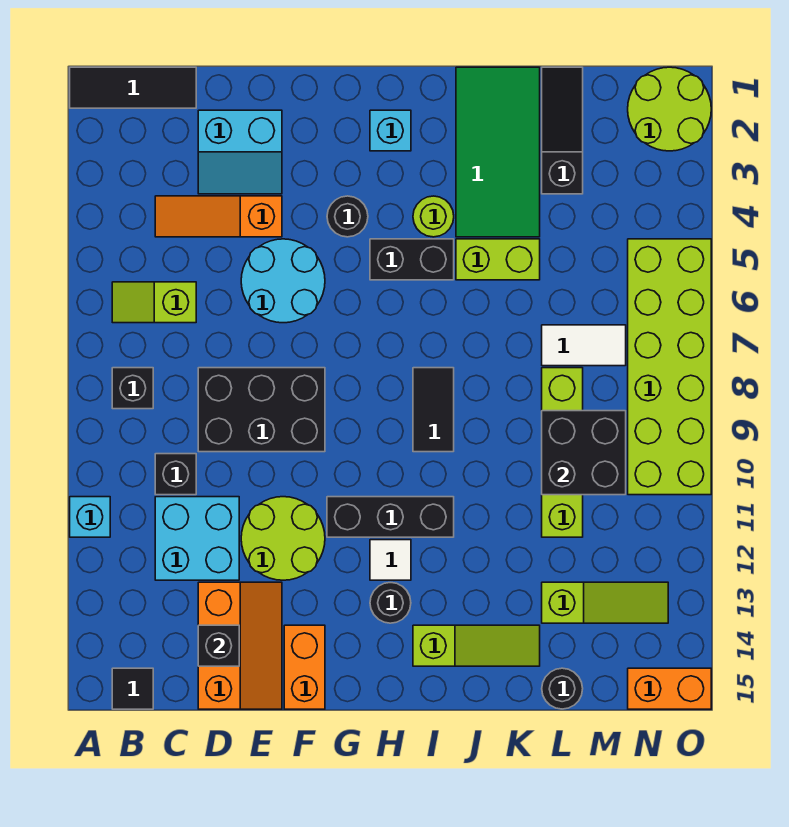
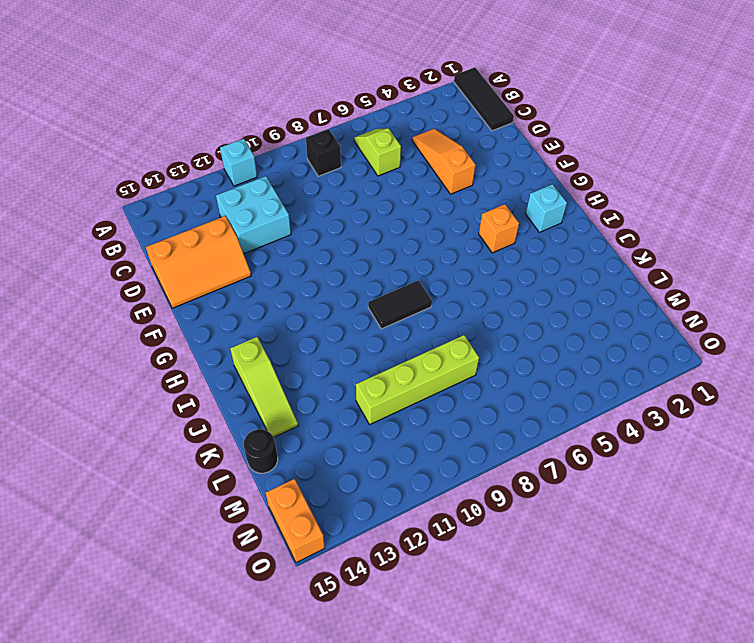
orange brick H4 level 1 -> none
none -> black tile B15 level 1
none -> black brick C10 level 1
none -> cyan slope D2:E3 level 1 top 2
none -> black brick D8:F9 level 1

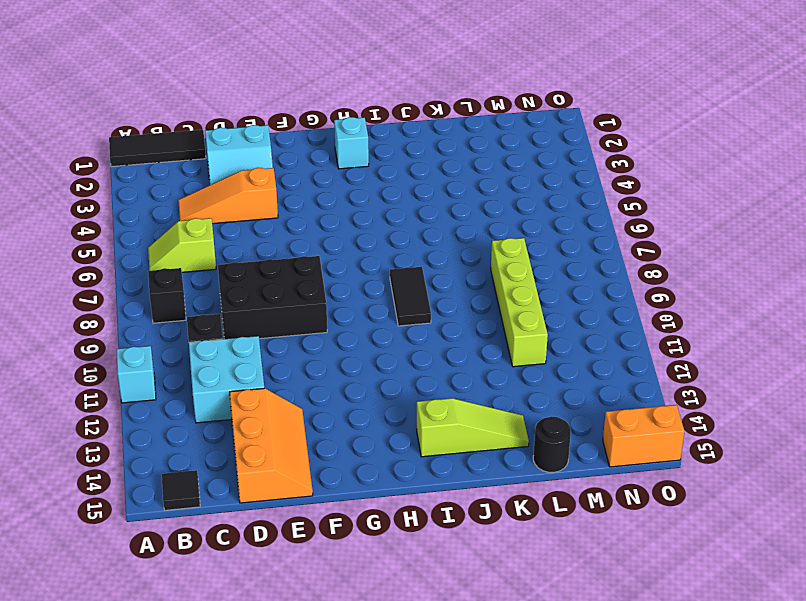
none -> cyan round brick E5:F6 level 1
none -> lime round brick E11:F12 level 1
none -> orange brick F14:F15 level 1
none -> black round brick G4 level 1

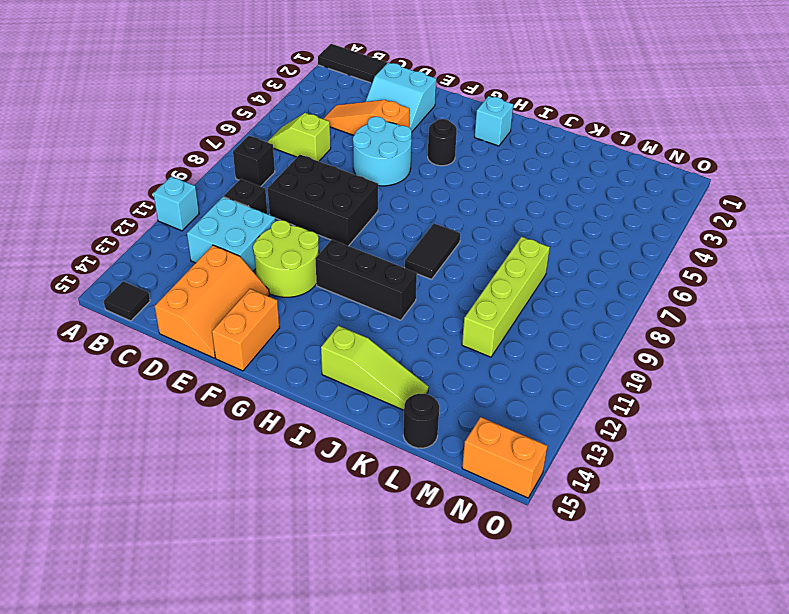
none -> black brick H5:I5 level 1
none -> white tile H12 level 1
none -> black round brick H13 level 1
none -> lime round brick I4 level 1

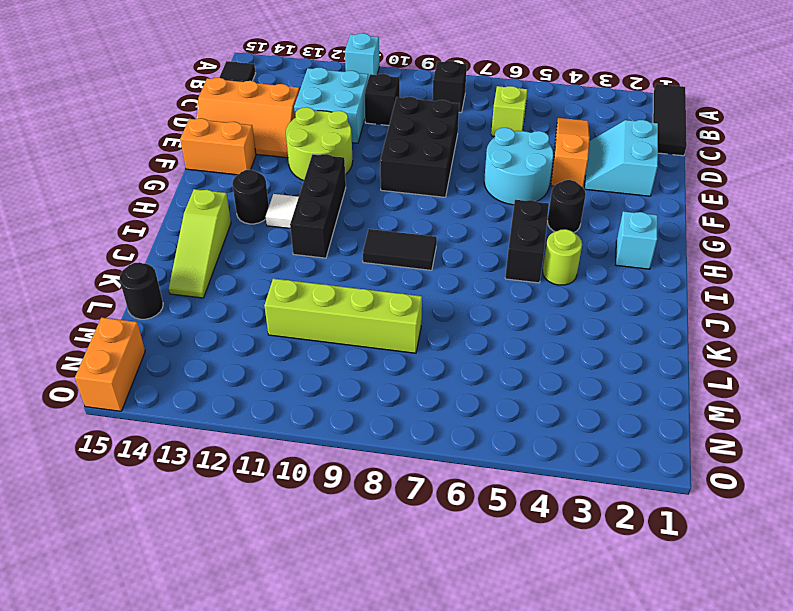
none -> green tile J1:K4 level 1
none -> lime brick J5:K5 level 1
none -> black slope L1:L3 level 1 top 3
none -> white tile L7:M7 level 1

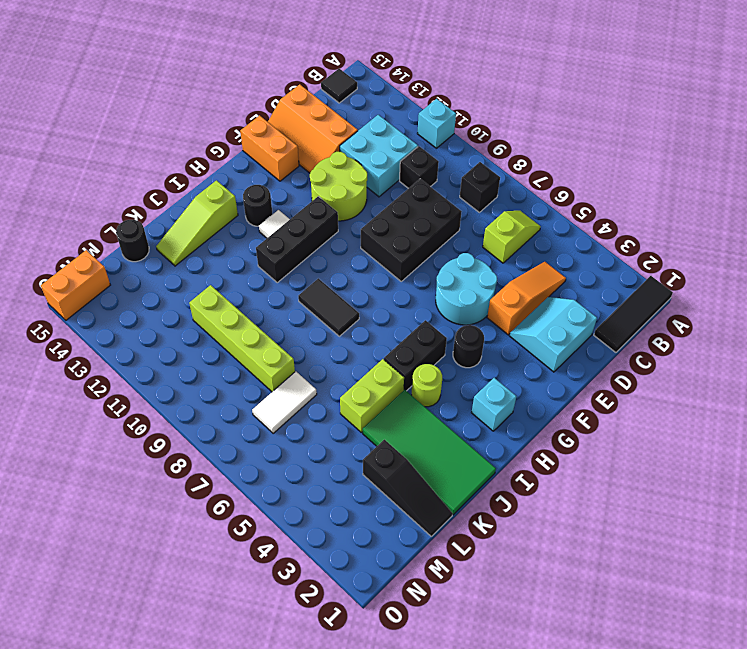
none -> lime slope L13:N13 level 1 top L
none -> lime round brick N1:O2 level 1
none -> lime brick N5:O10 level 1
none -> black brick D14 level 2

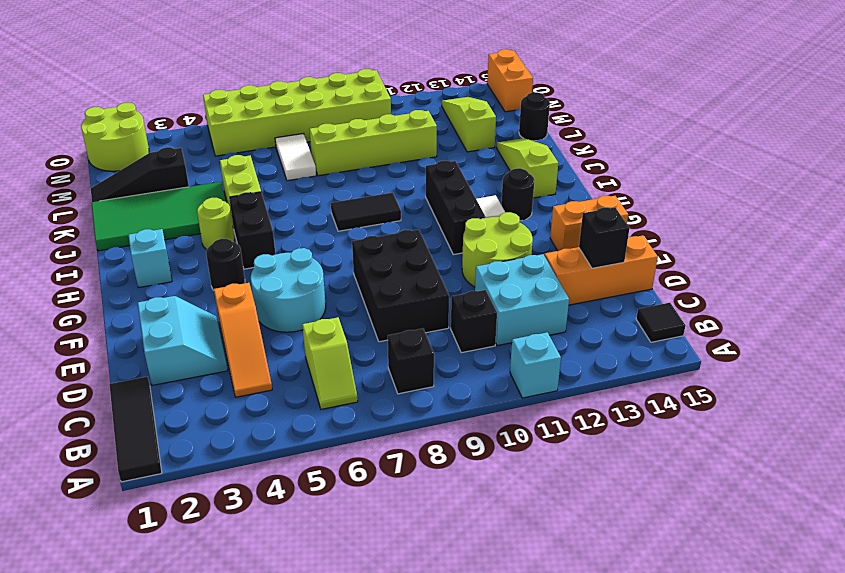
none -> black brick L9:M10 level 2

